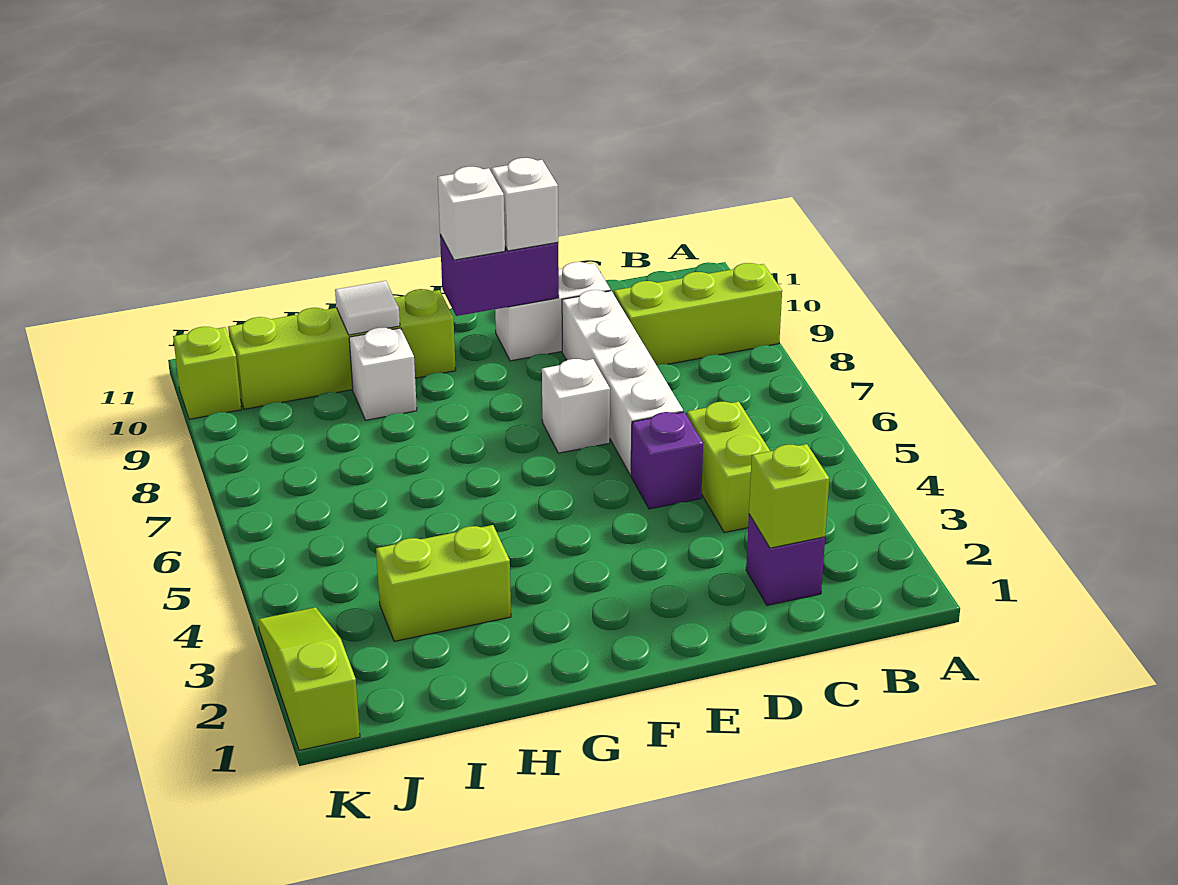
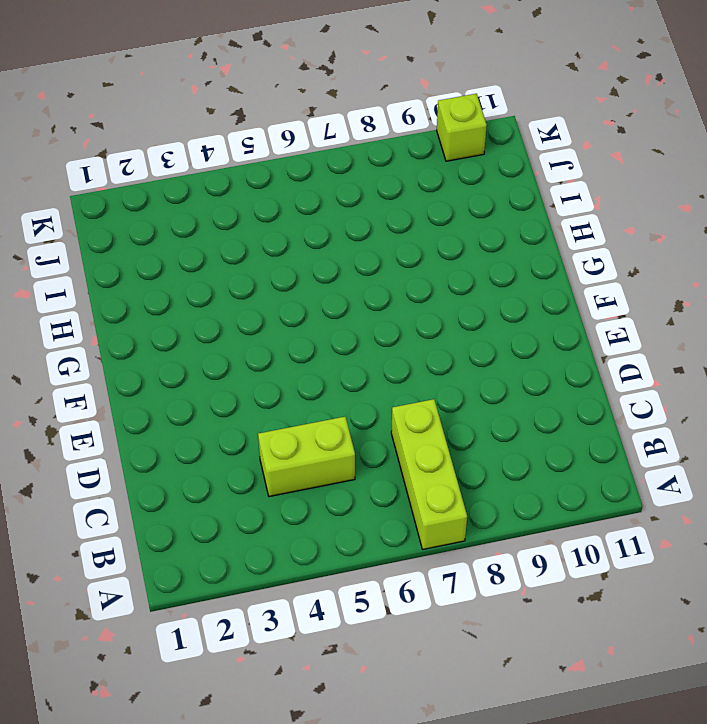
lime brick A7:C7 level 1 -> lime brick A9:C9 level 1
none -> purple brick C2 level 1
none -> purple brick D5 level 1
none -> white brick D6:D9 level 1

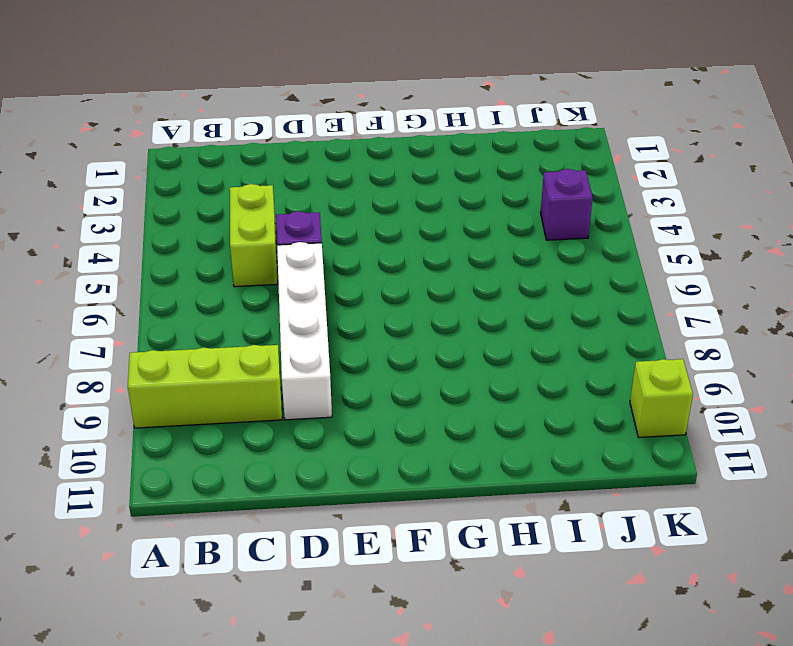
purple brick J4 level 1 -> purple brick C2 level 1
none -> white brick D10:E10 level 1
none -> white brick E7 level 1
none -> lime brick G10:J10 level 1

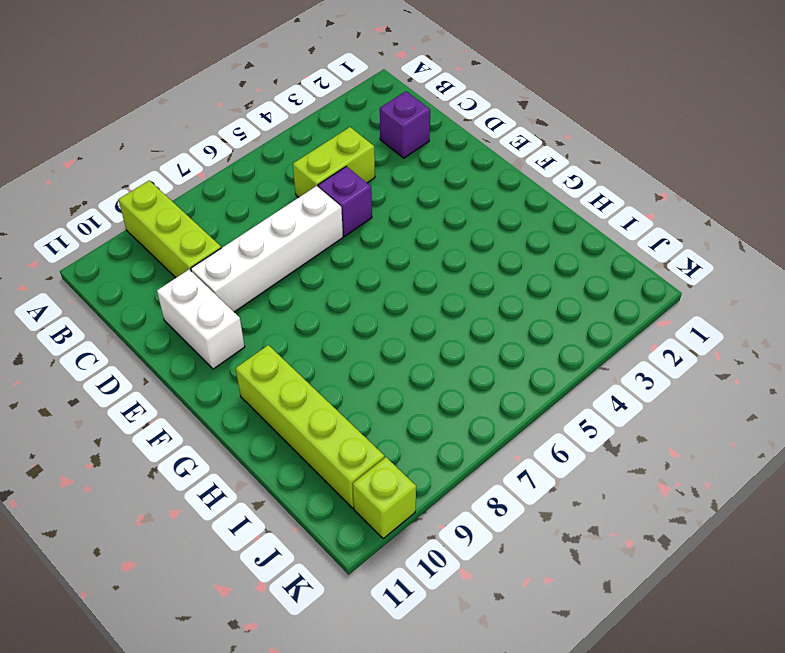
none -> white brick E7 level 1
none -> lime brick H3:I3 level 1
none -> white brick H9 level 1

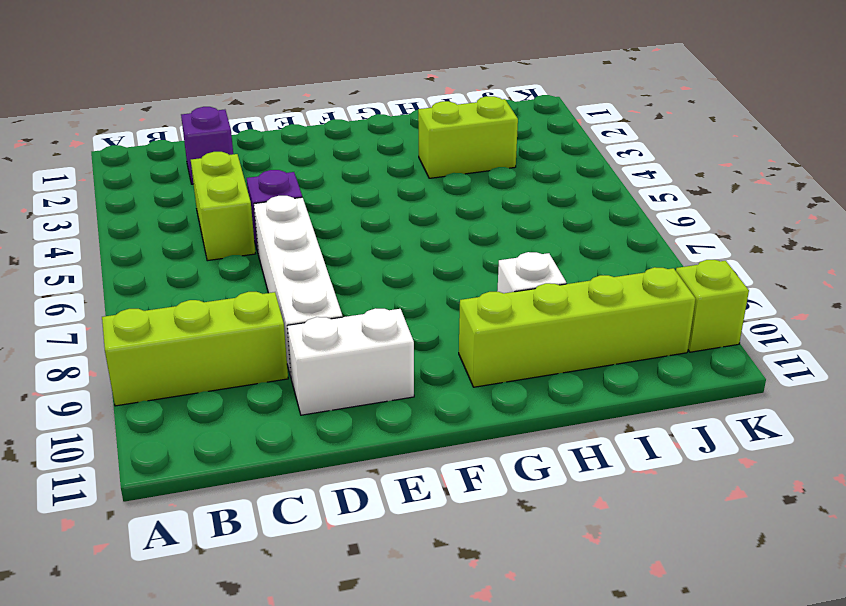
none -> white brick E7 level 1
none -> lime slope K1:K3 level 1 top 1
none -> lime brick C2 level 2

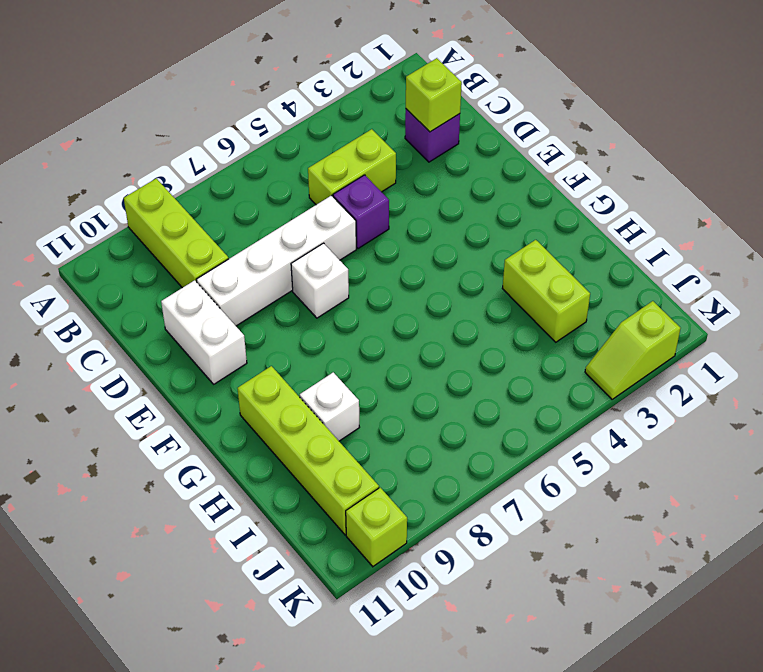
lime slope K2:K3 level 1 top 2 -> lime slope K1:K3 level 1 top 1
none -> purple brick E10:F10 level 2
none -> white tile H10 level 2
none -> white brick E10 level 3

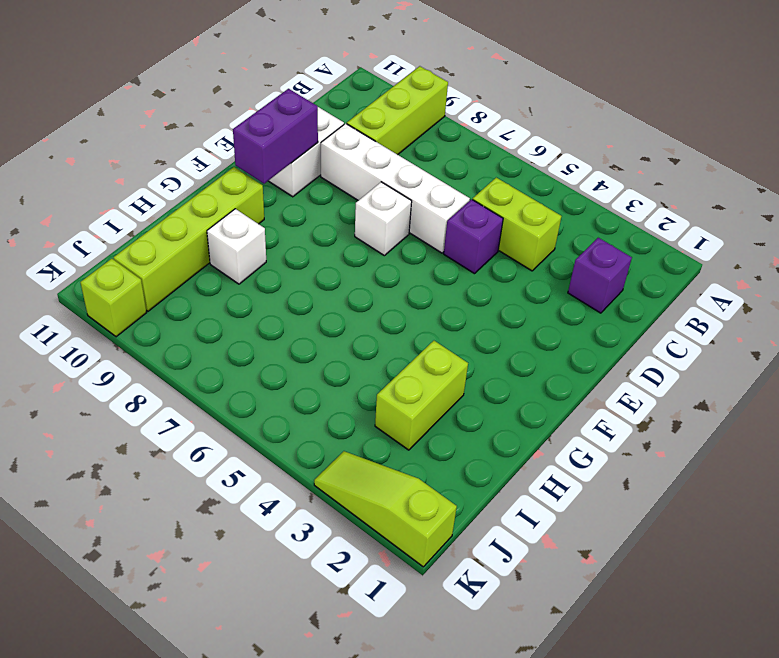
none -> lime brick C2 level 2
none -> white tile H10 level 2
none -> white brick E10 level 3

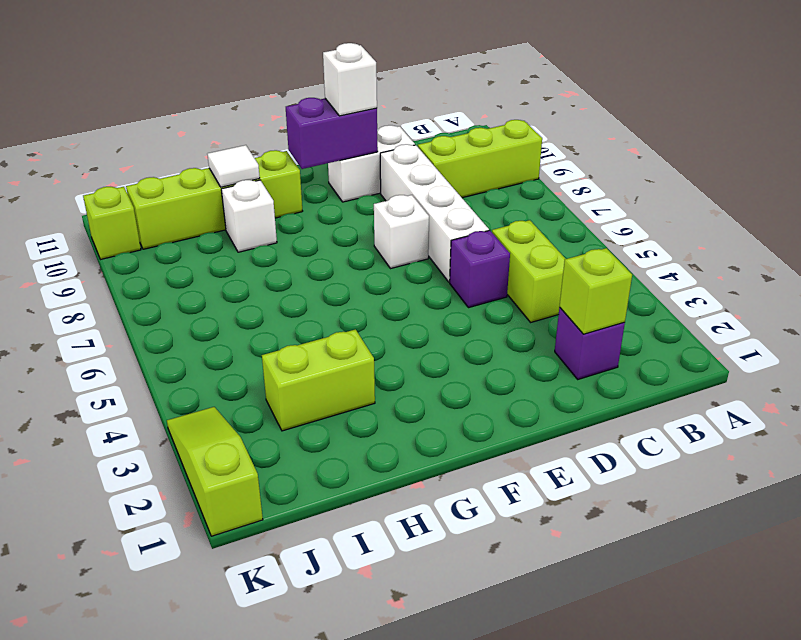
none -> white brick F10 level 3

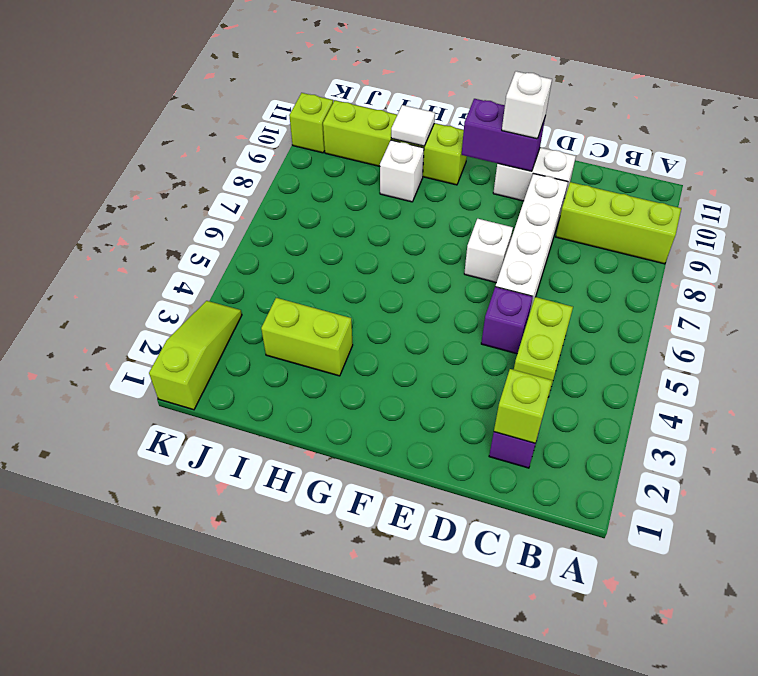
none -> white brick F10 level 3

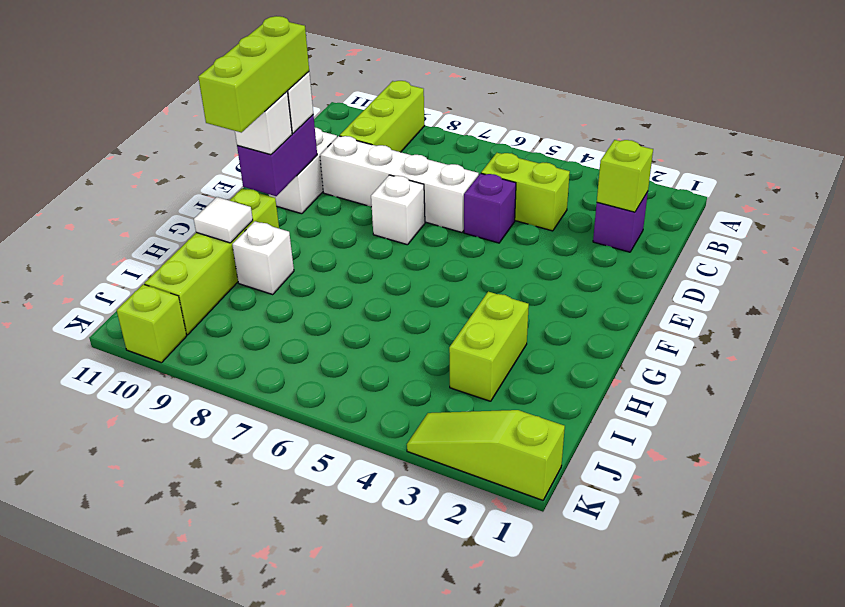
lime brick E10:G10 level 4 -> none

